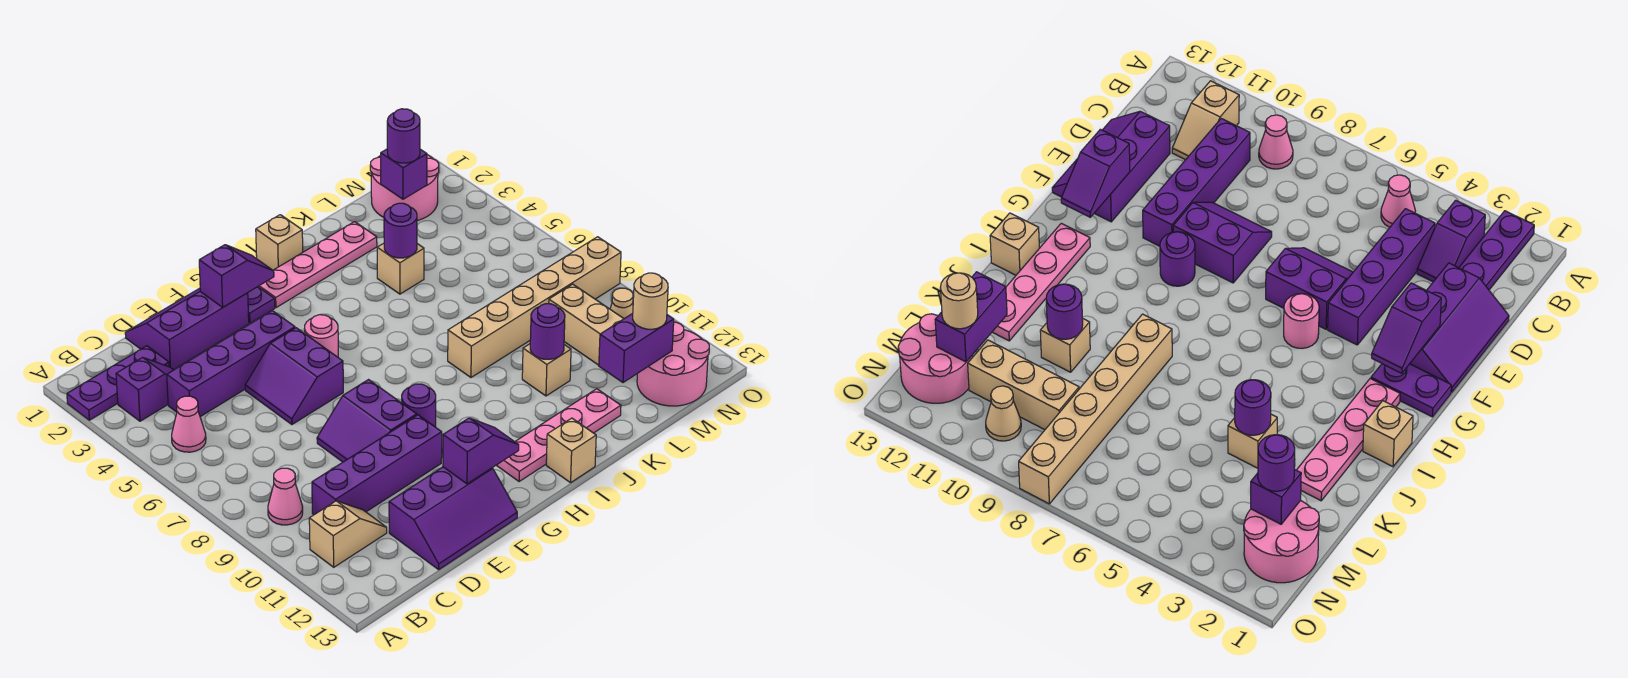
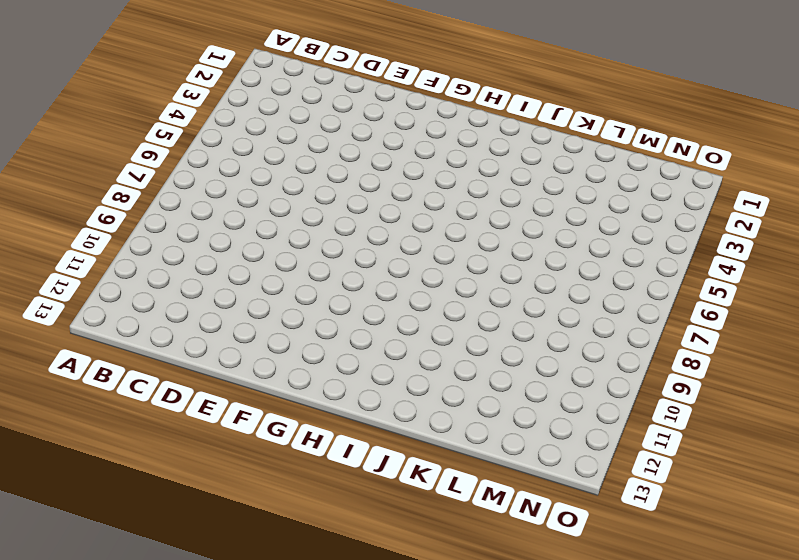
none -> purple plate A2:C2 level 1
none -> purple slope B3:C3 level 1 top B
none -> pink cone B5 level 1
none -> pink cone B9 level 1

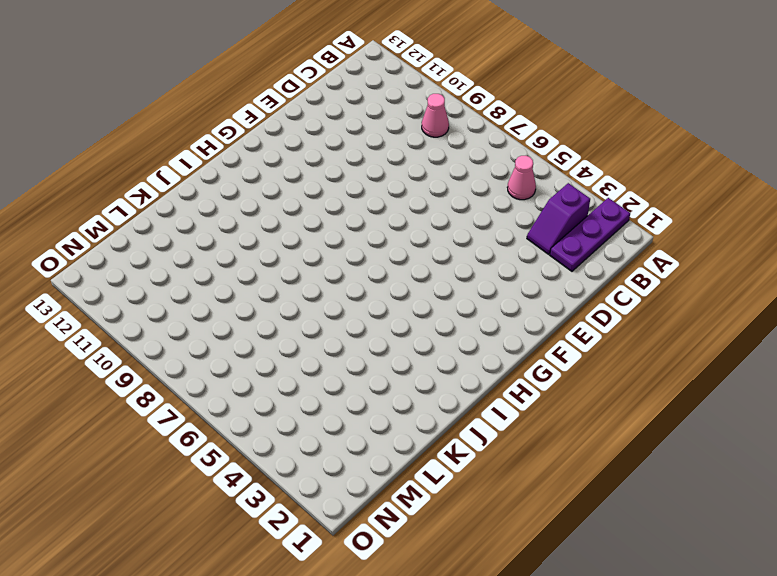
none -> tan slope B11:C11 level 1 top B
none -> purple brick C4:F4 level 1
none -> purple brick C10:F10 level 1
none -> purple slope D1:F2 level 1 top 2

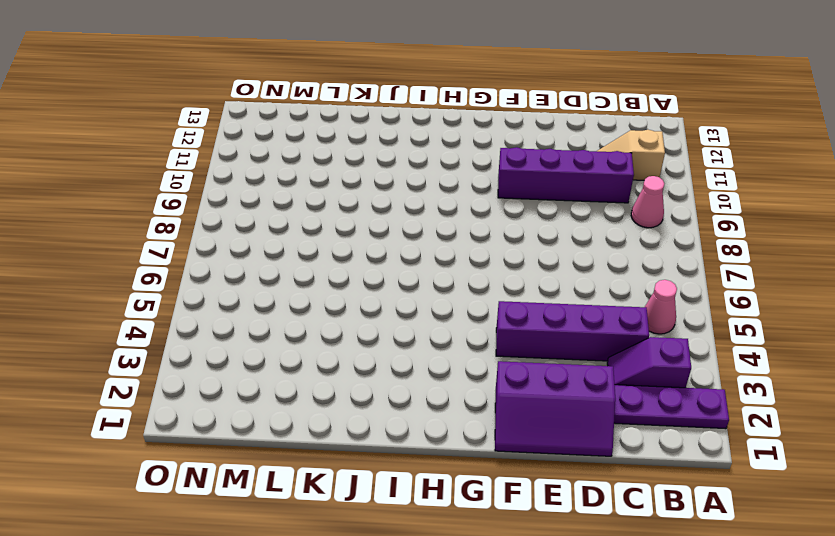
none -> purple slope D12:F13 level 1 top 12
none -> purple slope E5:F6 level 1 top F
none -> purple slope E8:F9 level 1 top F
none -> purple plate G1:G2 level 1

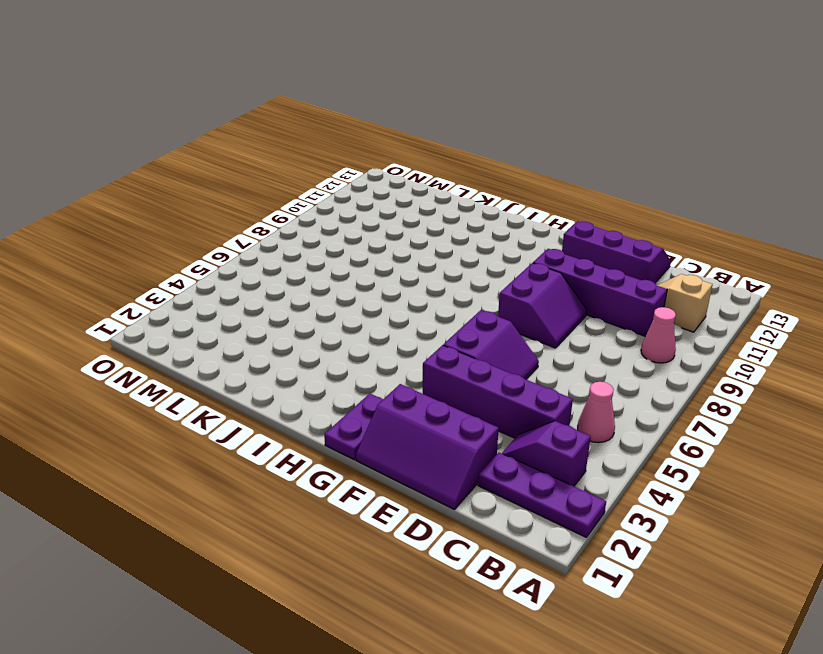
none -> pink round brick G5 level 1
none -> purple round brick G9 level 1
none -> pink plate H2:K2 level 1
none -> pink plate H12:K12 level 1

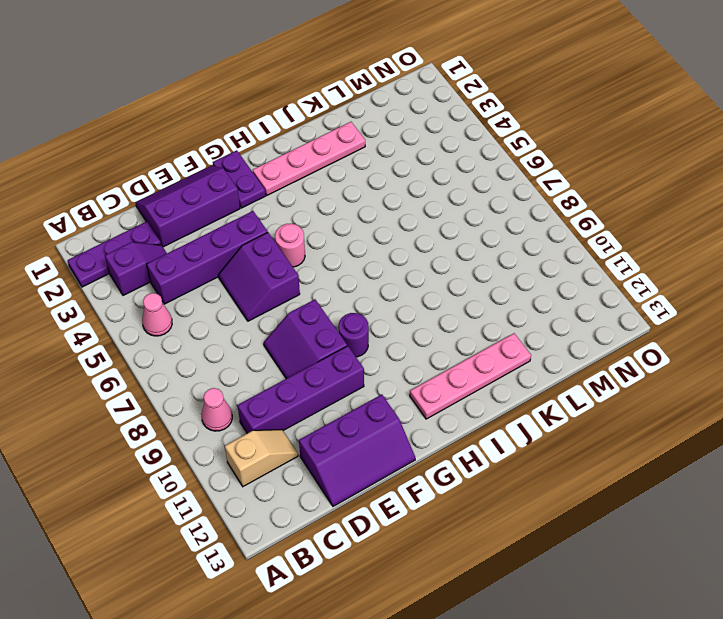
none -> tan brick I1 level 1
none -> tan brick I13 level 1
none -> tan brick J8:O8 level 1
none -> tan brick K4 level 1

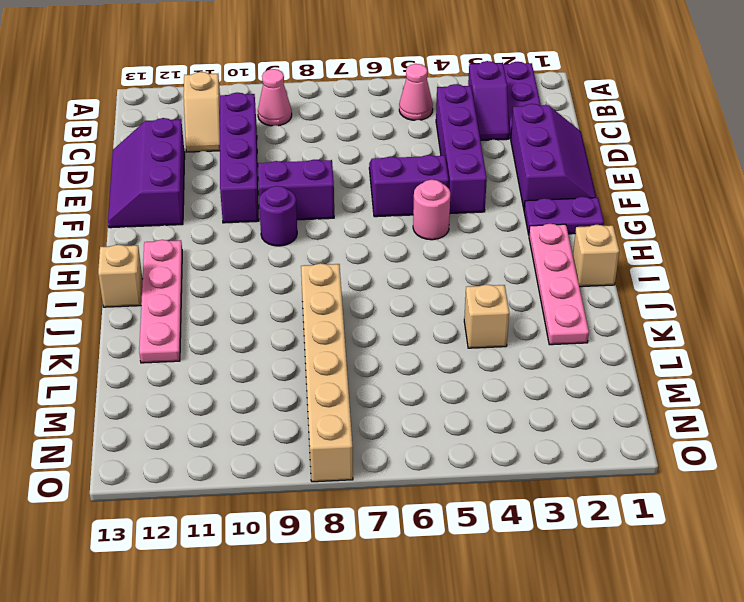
none -> tan brick K10 level 1
none -> pink round brick M1:N2 level 1
none -> tan brick M9:M11 level 1
none -> pink round brick M12:N13 level 1

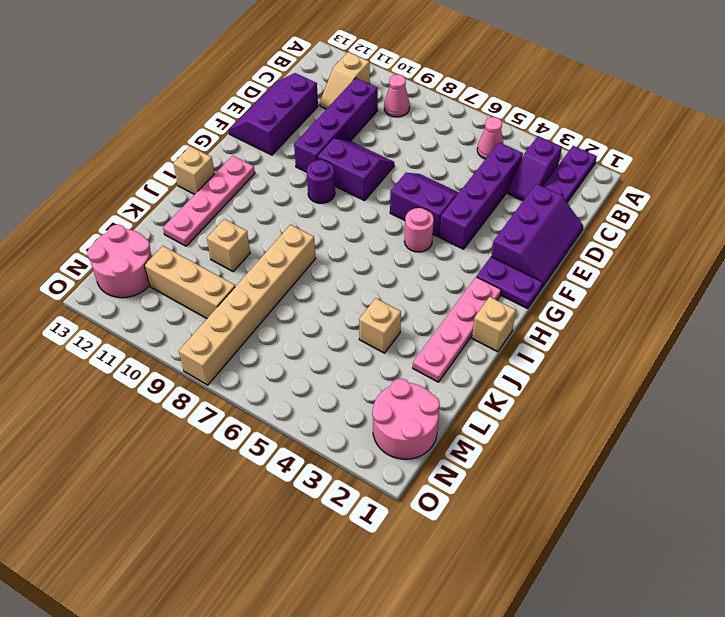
none -> tan cone N10 level 1
none -> purple slope F2:G2 level 2 top F
none -> purple slope F12:G12 level 2 top F
none -> purple round brick K4 level 2

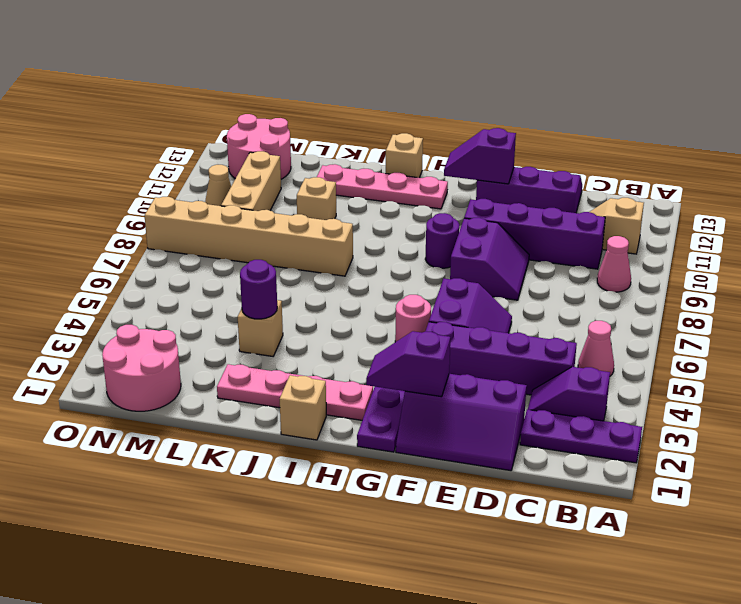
none -> purple round brick K10 level 2
none -> purple brick L12:M12 level 2
none -> purple brick M2 level 2
none -> purple round brick M2 level 3

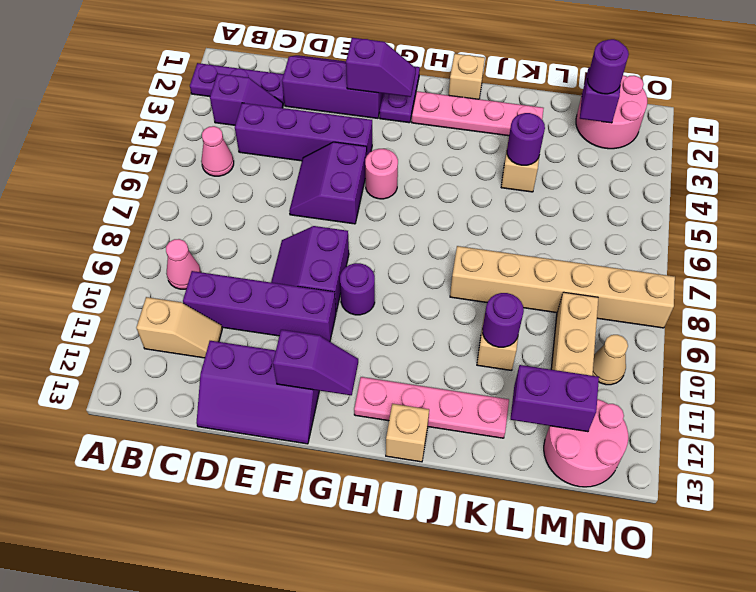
none -> tan round brick M12 level 3

